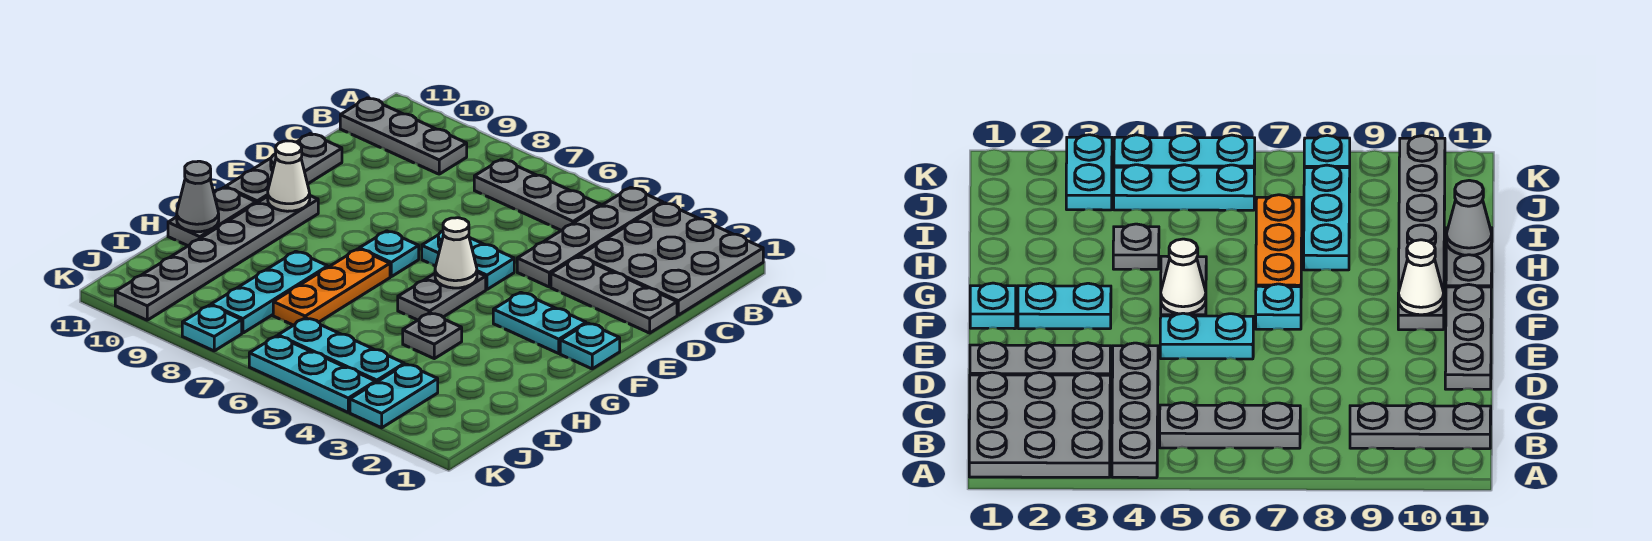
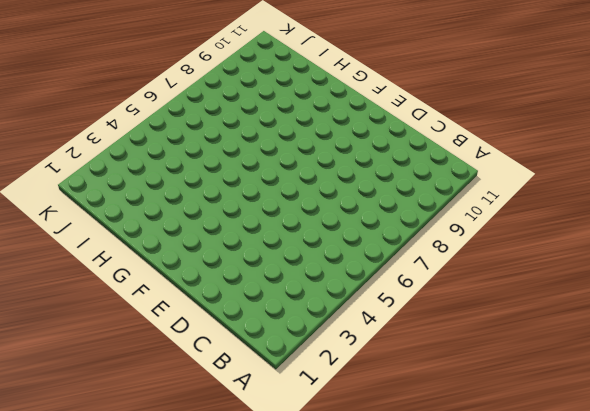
none -> grey plate A1:C3 level 1
none -> grey plate A4:D4 level 1
none -> grey plate B5:B7 level 1

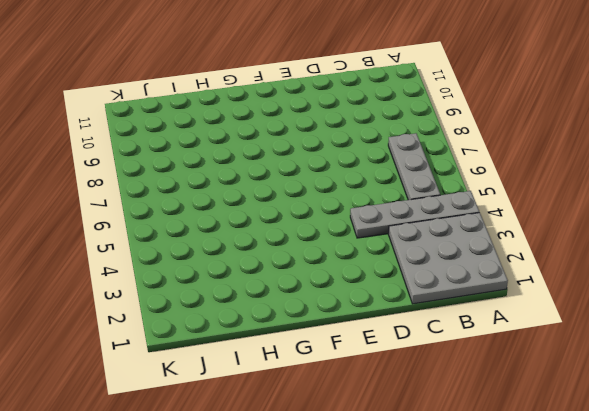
none -> grey plate B9:B11 level 1
none -> grey plate D1:D3 level 1
none -> grey plate D11:F11 level 1

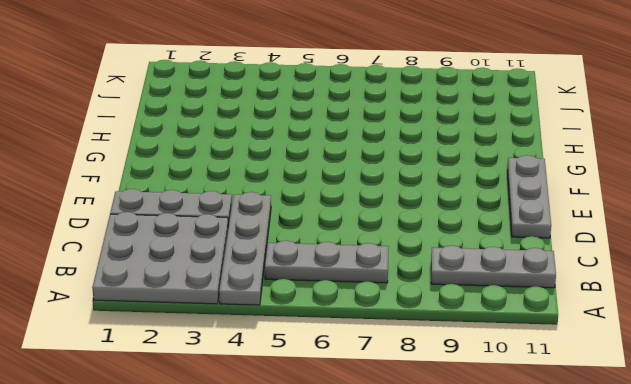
none -> cyan plate E5:E6 level 1
none -> cyan plate F1 level 1
none -> cyan plate F2:F3 level 1

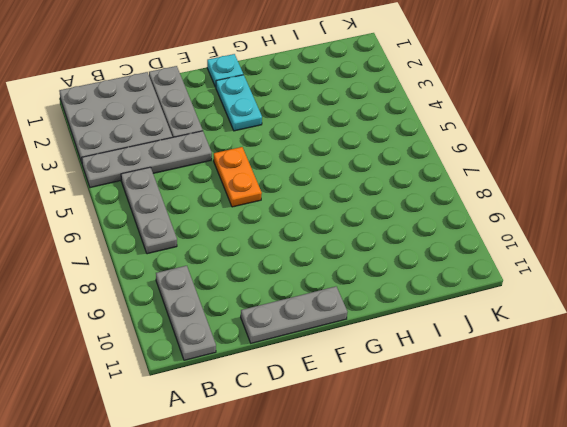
orange plate E5:E6 level 1 -> cyan plate E5:E6 level 1
none -> grey plate F5:G5 level 1
none -> cyan plate F7 level 1
none -> grey plate F10:K10 level 1

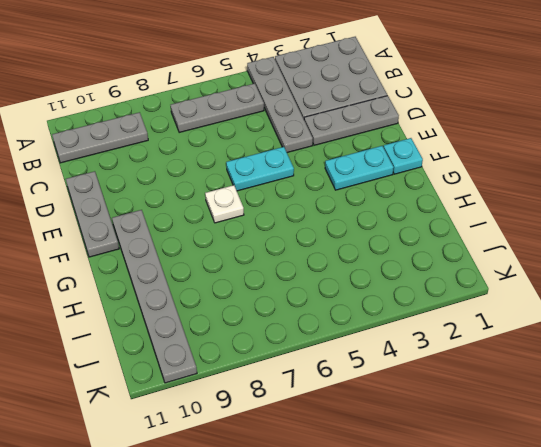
white plate F7 level 1 -> cyan plate F7 level 1
none -> grey plate F5:G5 level 1
none -> orange plate G7:I7 level 1
none -> grey plate G11:H11 level 1

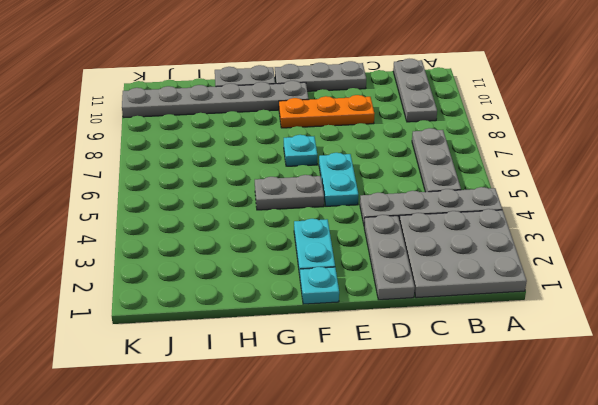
orange plate D9:F9 level 1 -> orange plate G7:I7 level 1
none -> grey plate H4 level 1
none -> cyan plate H8:J8 level 1
none -> cyan plate J3:K3 level 1

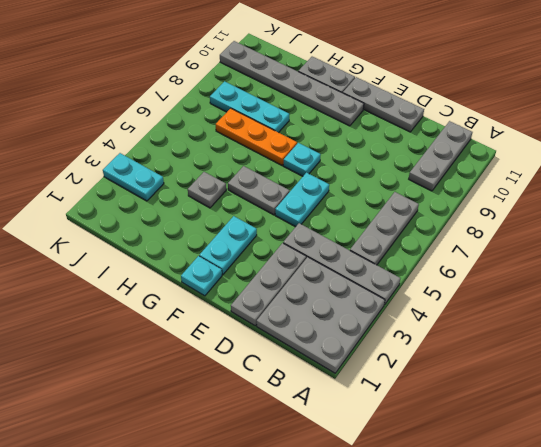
none -> cyan plate J4:J6 level 1
none -> cyan plate K4:K6 level 1
none -> cyan plate K8 level 1

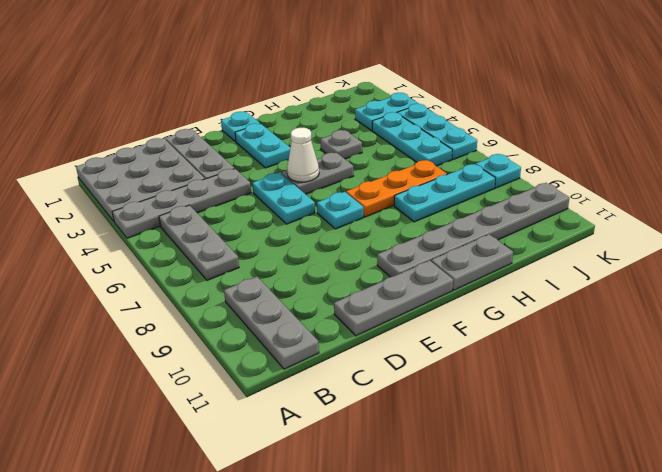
none -> white cone F10 level 2
none -> grey cone H11 level 2

